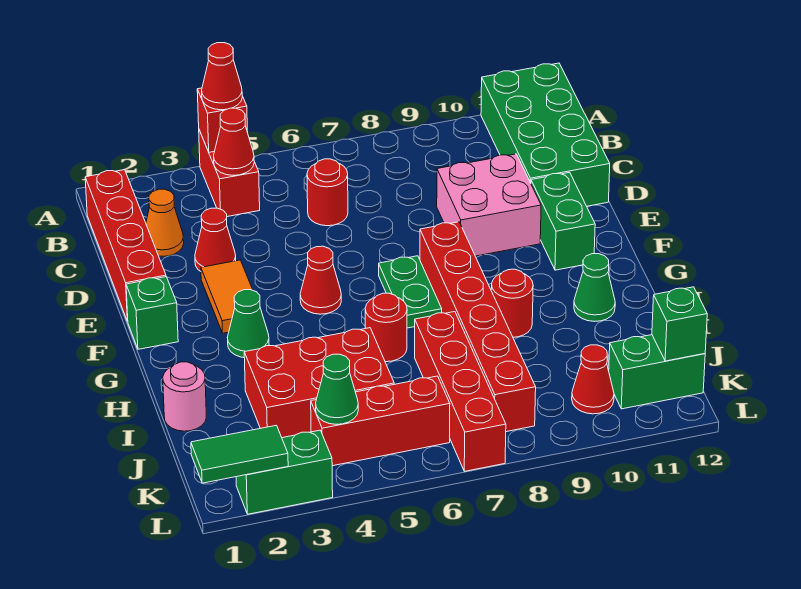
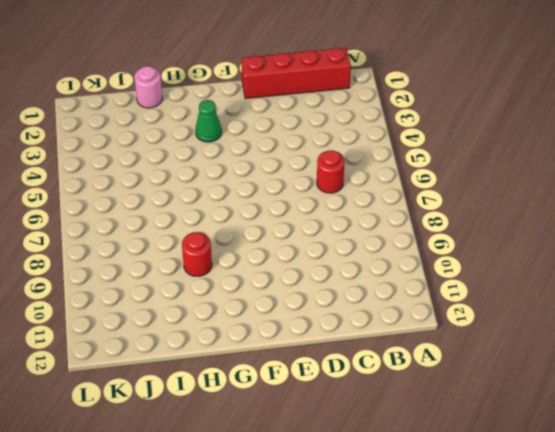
none -> red brick A4:B4 level 1
none -> green brick A11:D12 level 1
none -> orange cone C2 level 1
none -> red cone D3 level 1

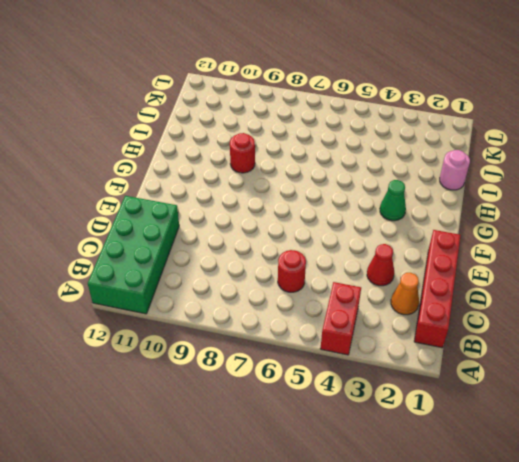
none -> pink brick D9:E10 level 1
none -> orange tile E3:F3 level 1
none -> green brick E11:F11 level 1
none -> green brick F1 level 1

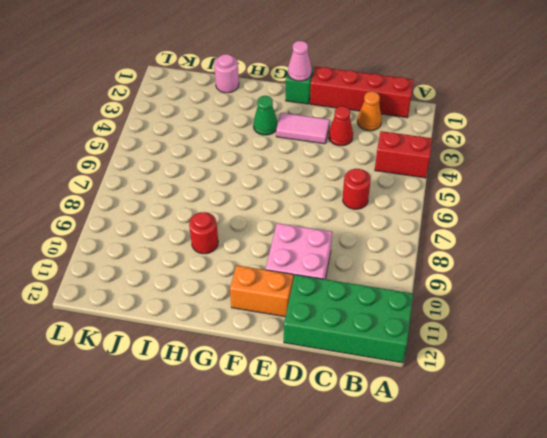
pink tile E3:F3 level 1 -> orange tile E3:F3 level 1
orange brick E11:F11 level 1 -> green brick E11:F11 level 1
pink cone F1 level 2 -> none
none -> red cone F5 level 1
none -> green plate F7:G7 level 1
none -> red brick F8:K8 level 1
none -> red round brick H6 level 1

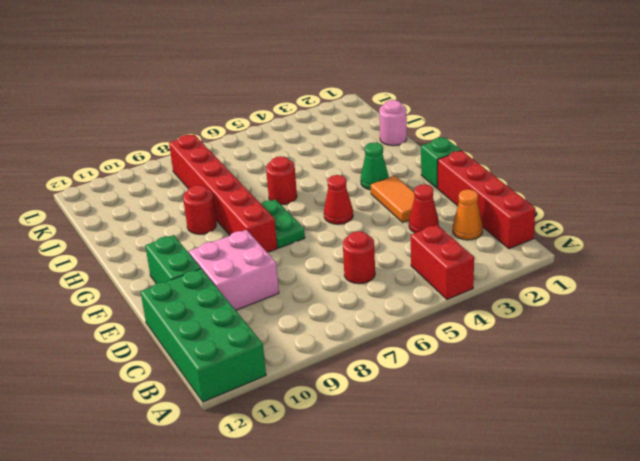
none -> green cone H11 level 1
none -> red brick I3:J5 level 1
none -> red brick I7:L7 level 1
none -> red brick K4:K6 level 1

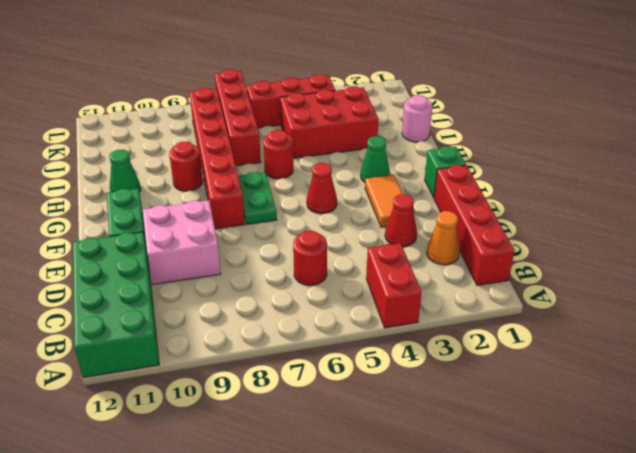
none -> red cone K10 level 1
none -> green brick K11:K12 level 1
none -> green brick L2:L3 level 1
none -> red brick A4 level 2

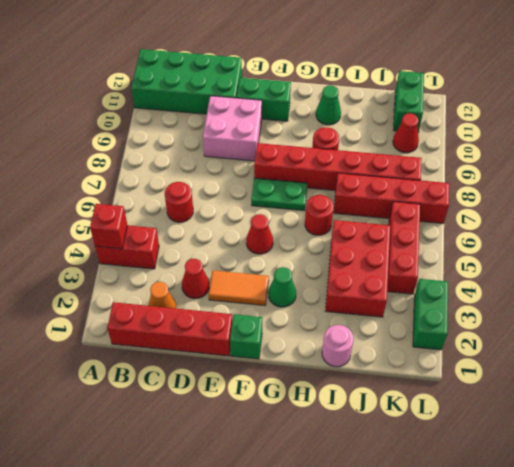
none -> red cone B4 level 2
none -> green cone K4 level 2
none -> green brick K12 level 2
none -> green tile L1:L2 level 2

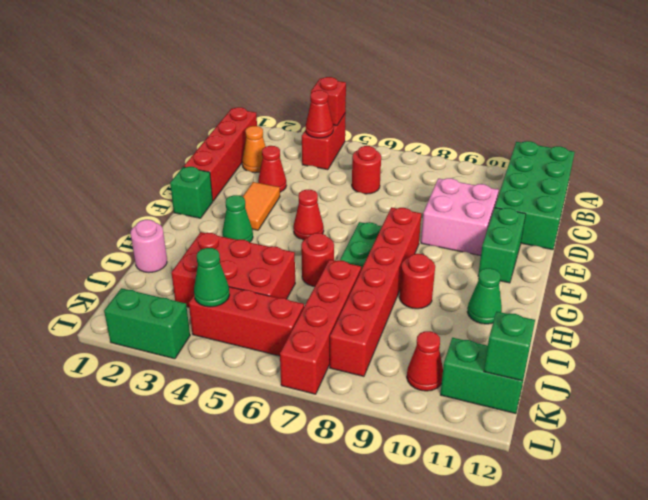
none -> green tile L1:L2 level 2
none -> red cone A4 level 3

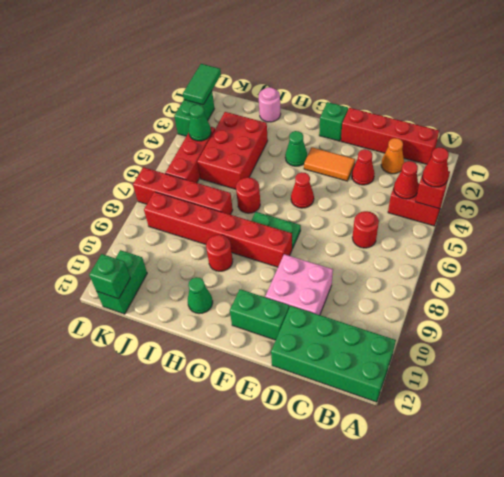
none -> red cone K10 level 1

